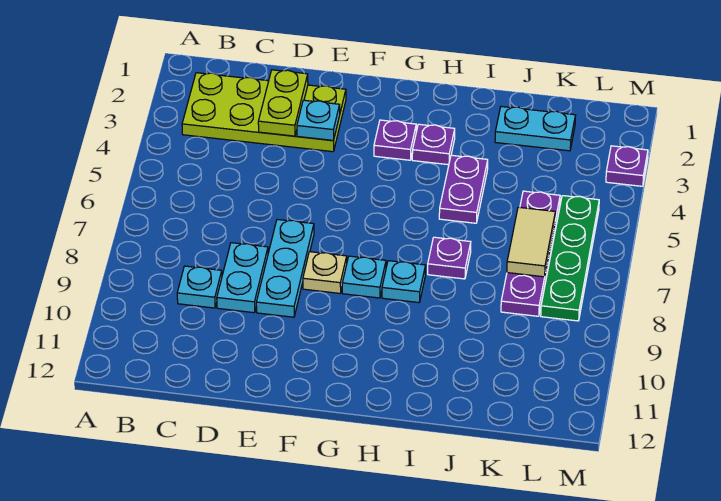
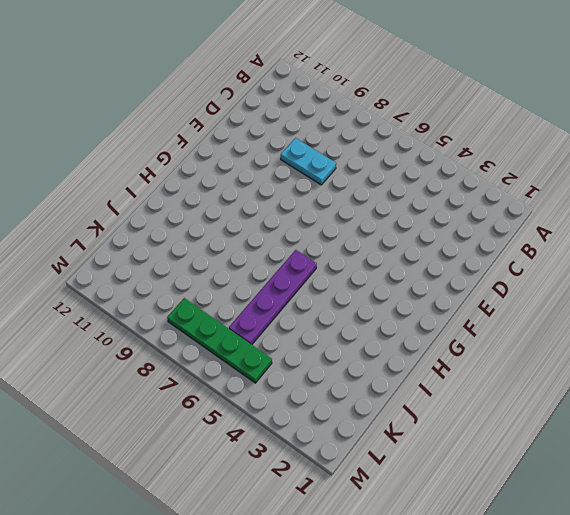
purple plate H6:K6 level 1 -> purple plate K5:K8 level 1
none -> lime plate B2:E3 level 1
none -> cyan plate C9 level 1
none -> cyan plate E7:E9 level 1

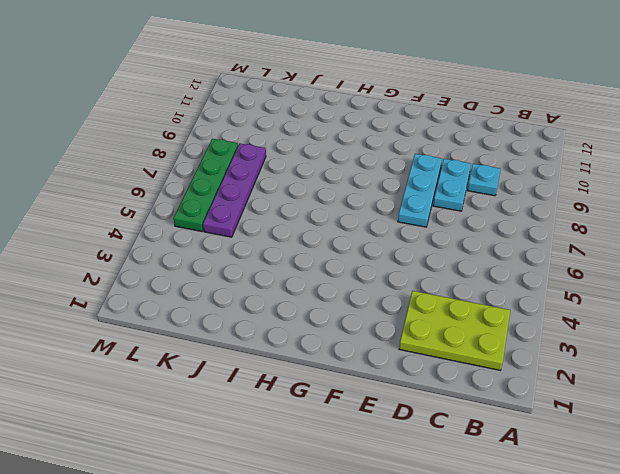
lime plate B2:D3 level 1 -> lime plate B2:E3 level 1
none -> tan plate F8 level 1
none -> purple plate G3 level 1
none -> cyan plate G8 level 1

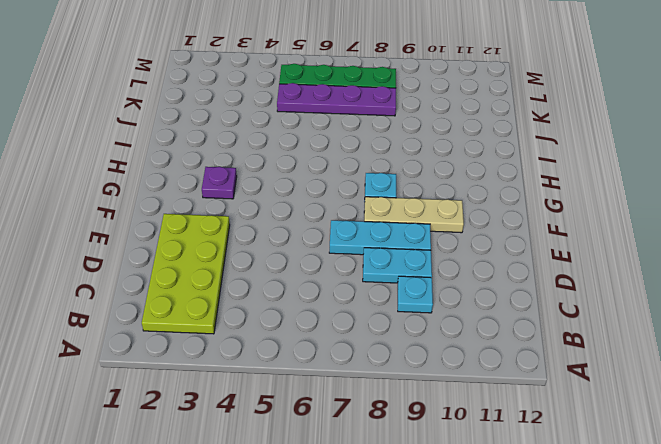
tan plate F8:F10 level 1 -> tan plate F8 level 1
none -> purple plate H3 level 1
none -> cyan plate H8 level 1
none -> purple plate I4:I5 level 1

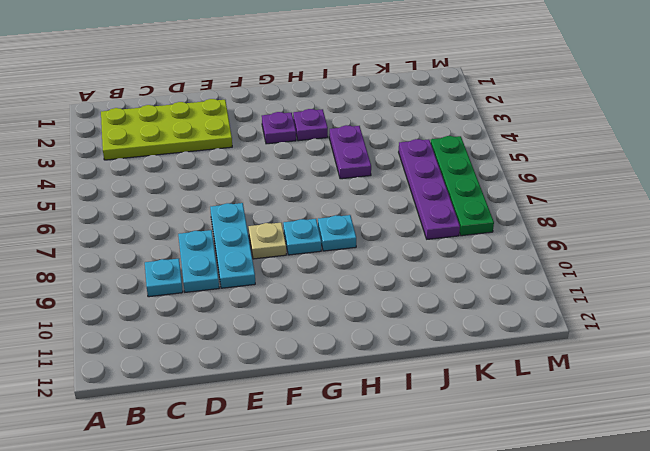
none -> purple plate I7 level 1
none -> cyan plate J2:K2 level 1
none -> purple plate M3 level 1

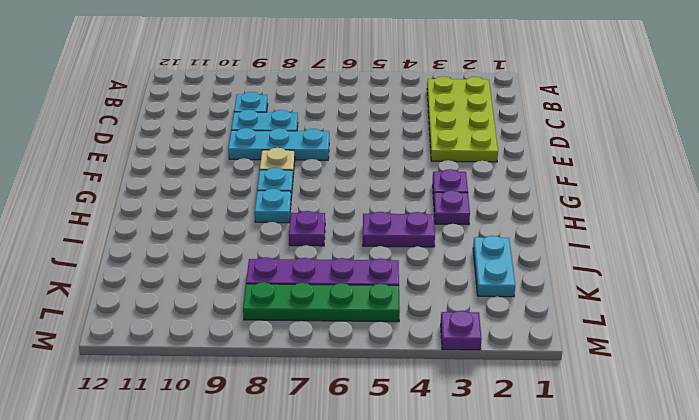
none -> lime plate D2:D3 level 2
none -> cyan plate E3 level 2
none -> tan tile K6:K7 level 2

